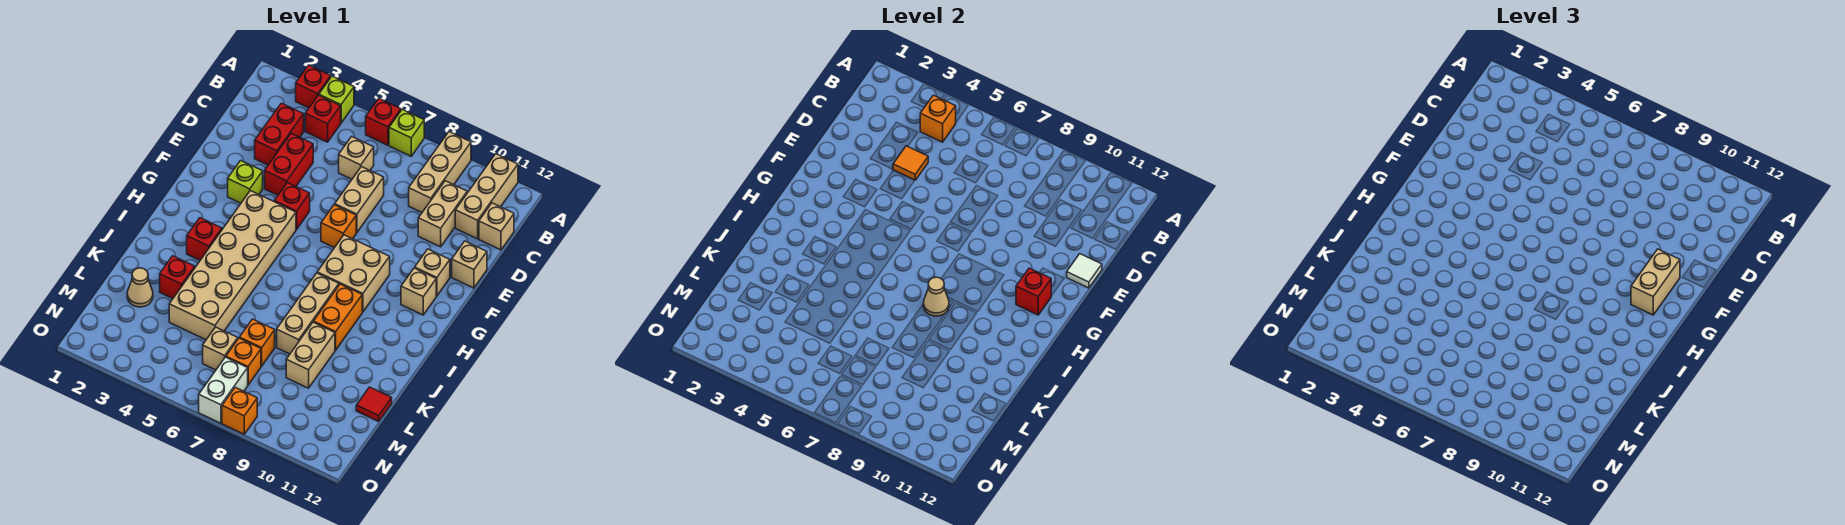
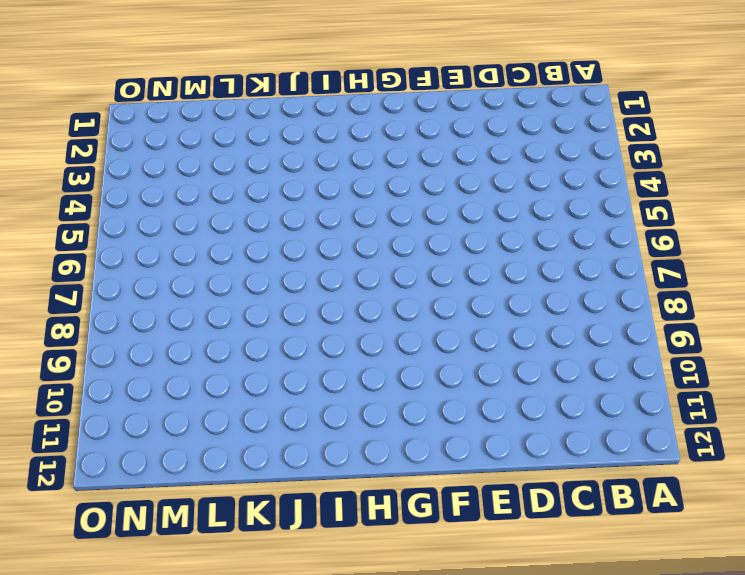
none -> red brick A3 level 1
none -> lime brick A4 level 1
none -> red brick A6 level 1
none -> lime brick A7 level 1

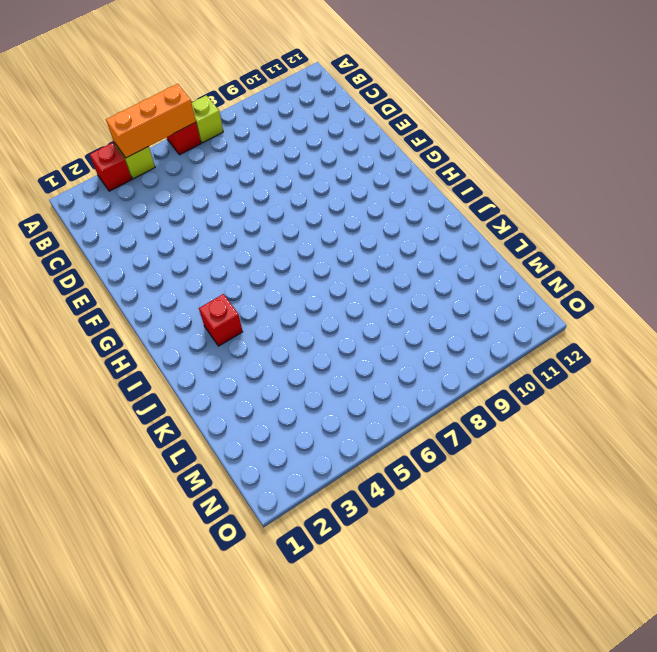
orange brick A4:A6 level 2 -> none
none -> tan brick A9:C9 level 1
none -> tan brick A11:C11 level 1
none -> red brick B4 level 1
none -> red brick C3:D3 level 1

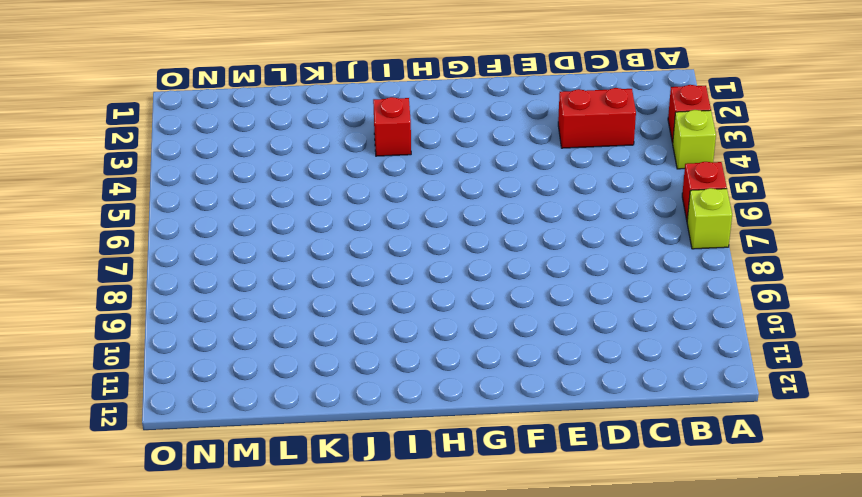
none -> tan brick A9:C9 level 1
none -> tan brick A11:C11 level 1
none -> red brick B4 level 1
none -> tan brick C6 level 1

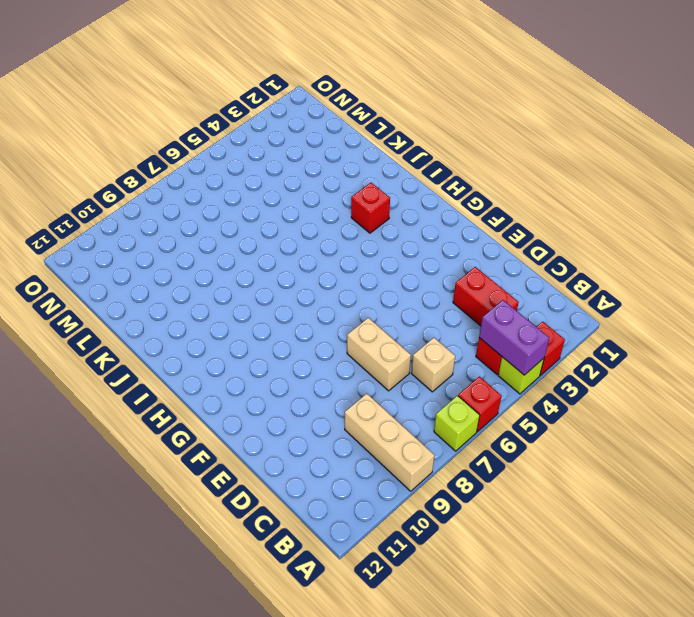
purple brick A4:B4 level 2 -> orange brick B4 level 2
none -> tan brick A11:C11 level 1
none -> tan brick C10:D10 level 1
none -> tan brick C12 level 1
none -> red brick D4:E4 level 1

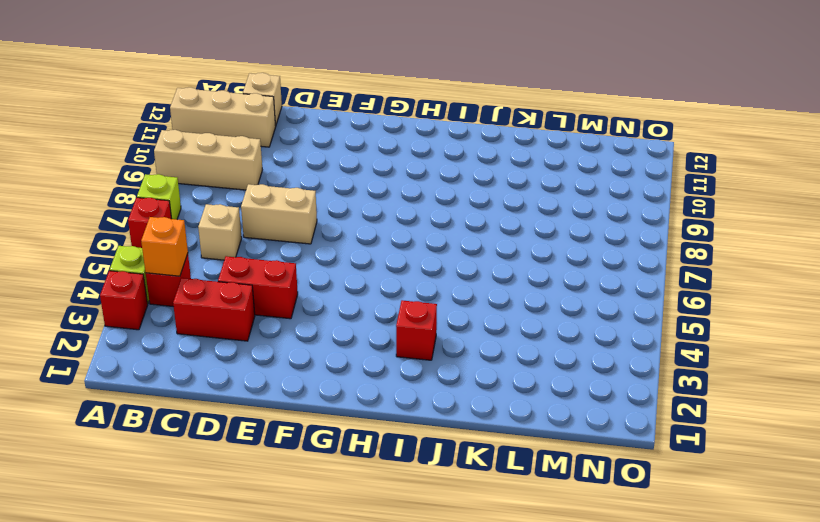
none -> tan brick C10:D10 level 1
none -> tan brick E12 level 1
none -> lime brick F3 level 1
none -> red brick F5 level 1

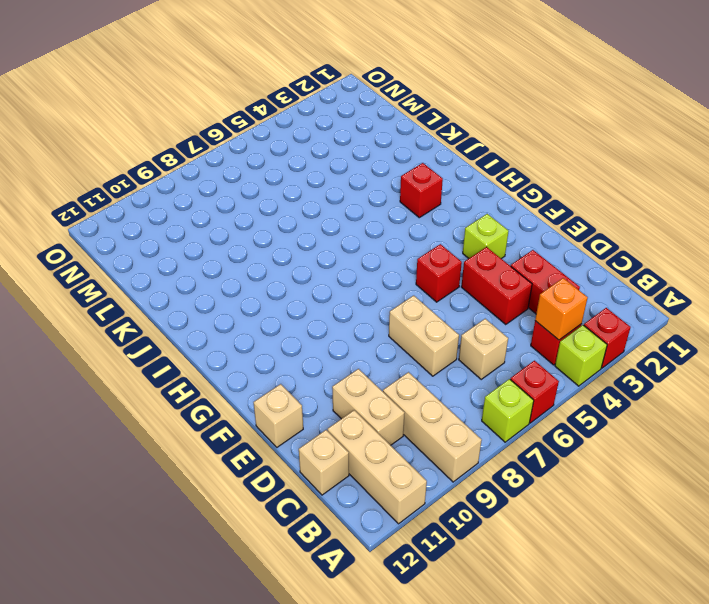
none -> orange brick F7 level 1
none -> tan brick F11 level 1
none -> tan brick G4:L5 level 1
none -> tan brick G8:H9 level 1

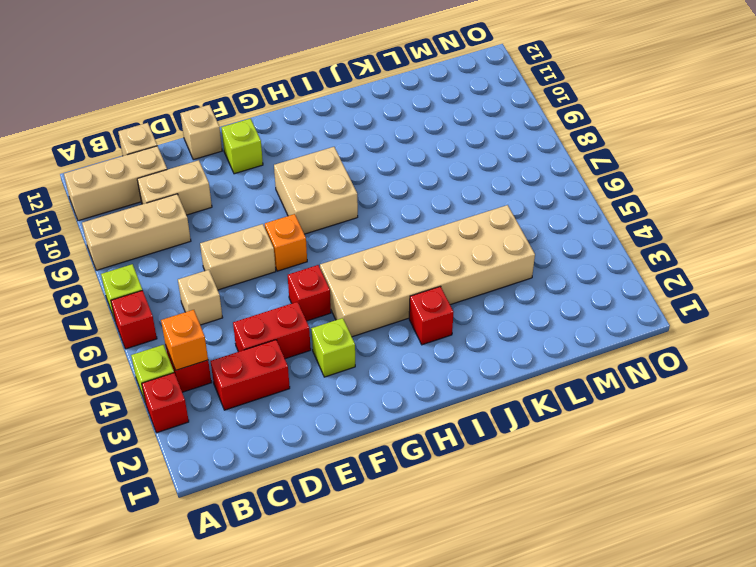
lime brick F11 level 1 -> tan brick F11 level 1
none -> tan brick G11 level 1
none -> tan brick I8:K8 level 1
none -> orange brick I9:J9 level 1
none -> red brick K3 level 1

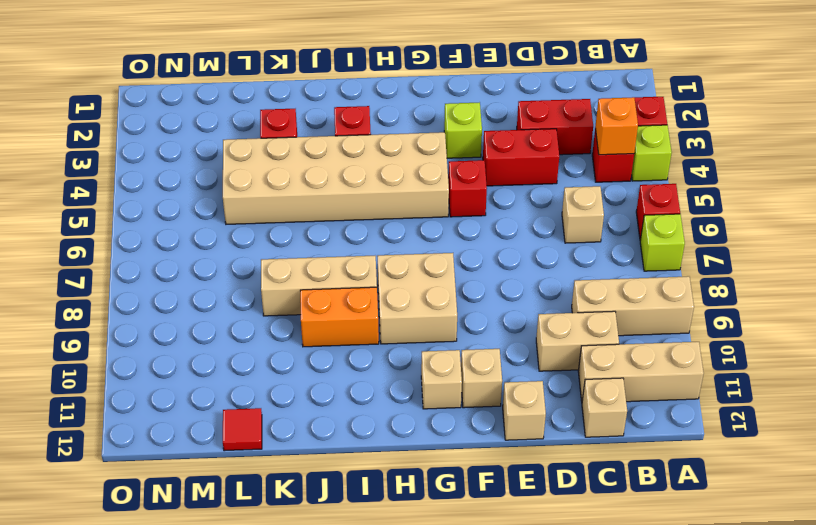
none -> tan brick D7:E7 level 1
none -> orange brick F7 level 1
none -> tan brick K9:L9 level 1
none -> tan cone L2 level 1

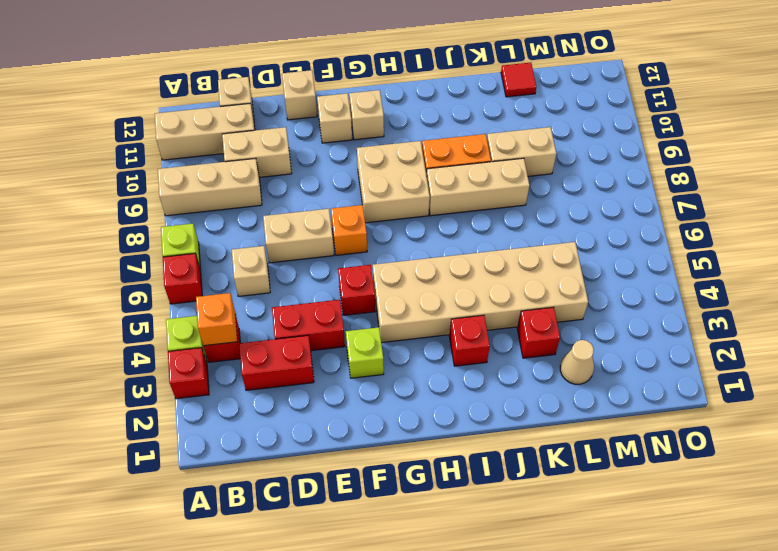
none -> orange brick L7 level 1
none -> tan brick M6 level 1
none -> orange brick M7 level 1
none -> white brick N7:O7 level 1

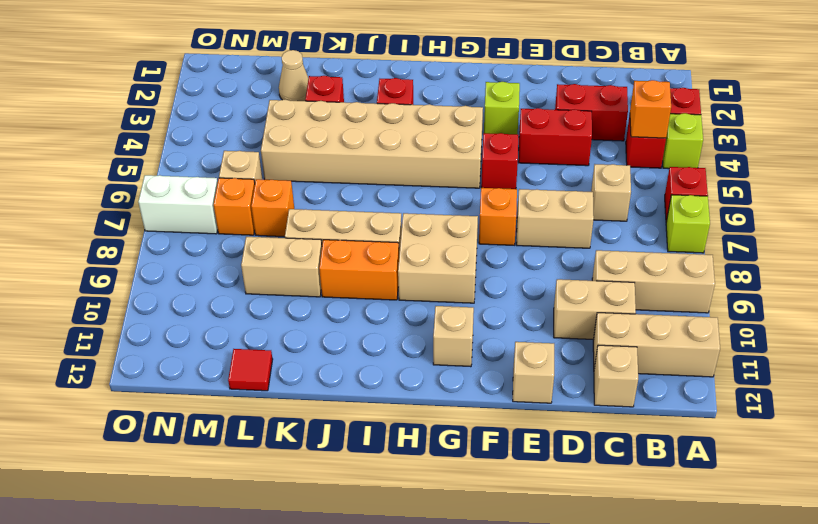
none -> tan brick F11 level 1
none -> orange brick O8 level 1
none -> orange tile D4 level 2
none -> white tile E12 level 2

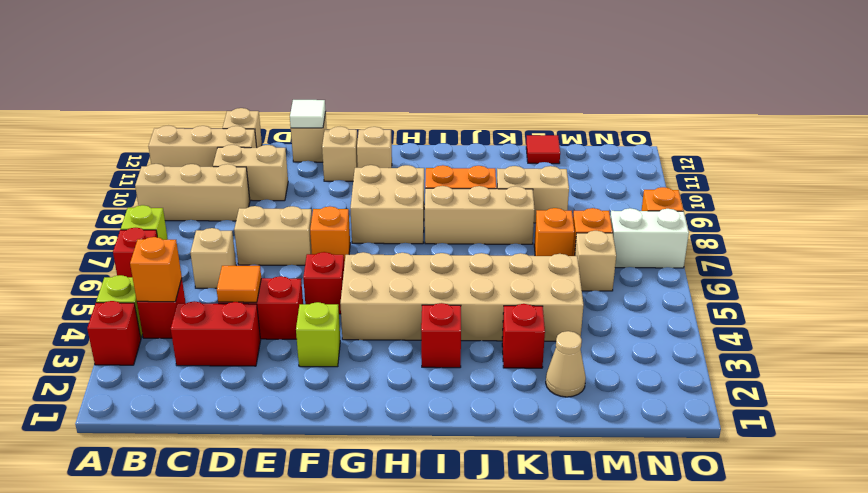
none -> red brick G11 level 2
none -> tan cone I8 level 2
none -> tan brick F11:G11 level 3

